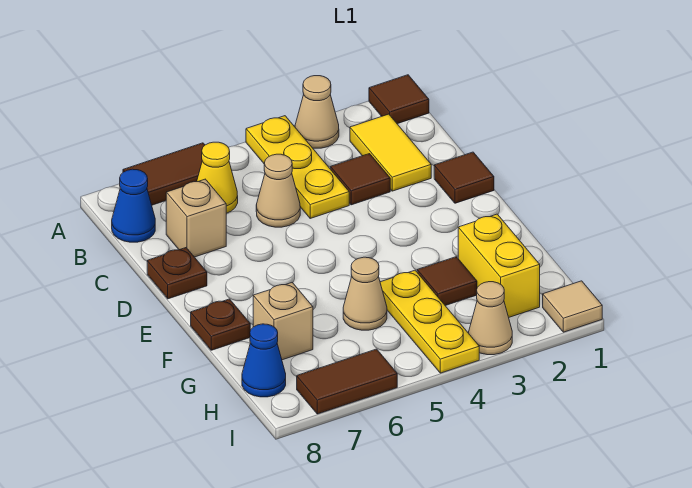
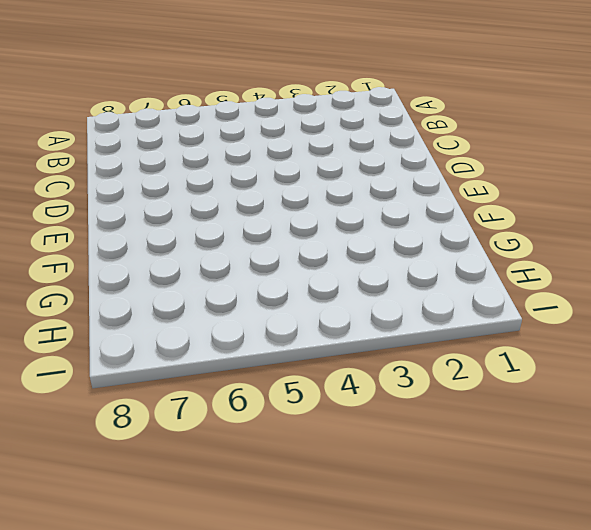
none -> brown tile A1 level 1
none -> tan cone A3 level 1
none -> yellow plate A4:C4 level 1

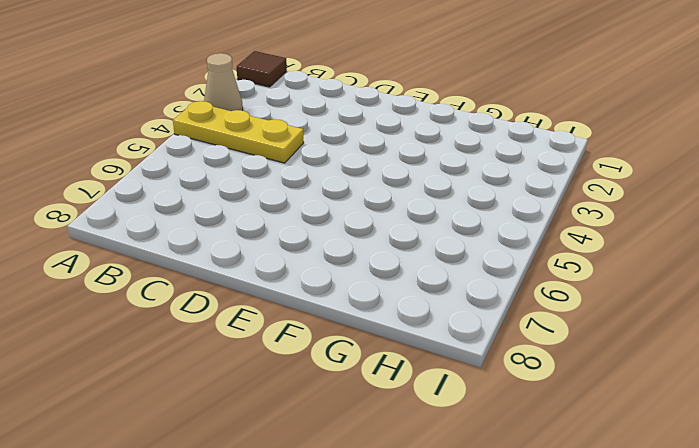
none -> brown tile A6:A7 level 1
none -> yellow tile B2:C2 level 1
none -> yellow cone B6 level 1

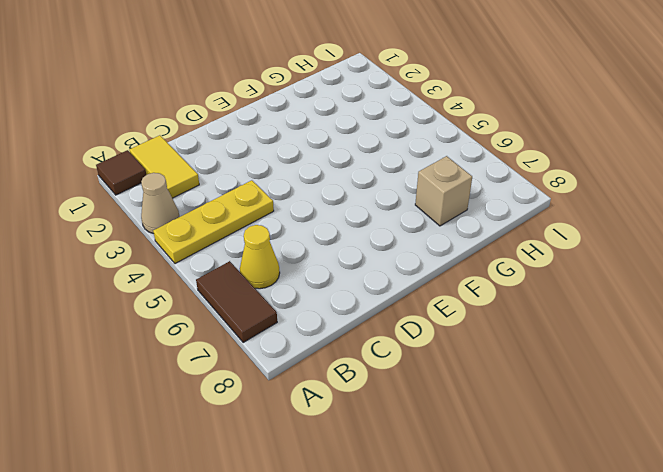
yellow tile B1:B2 level 1 -> yellow tile B2:C2 level 1
none -> blue cone B8 level 1
none -> brown tile C3 level 1
none -> tan cone C5 level 1

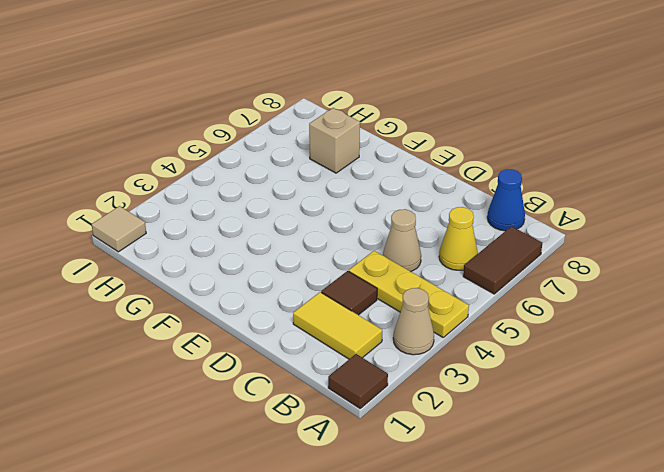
none -> tan brick C7 level 1
none -> brown tile D1 level 1
none -> brown plate D8 level 1

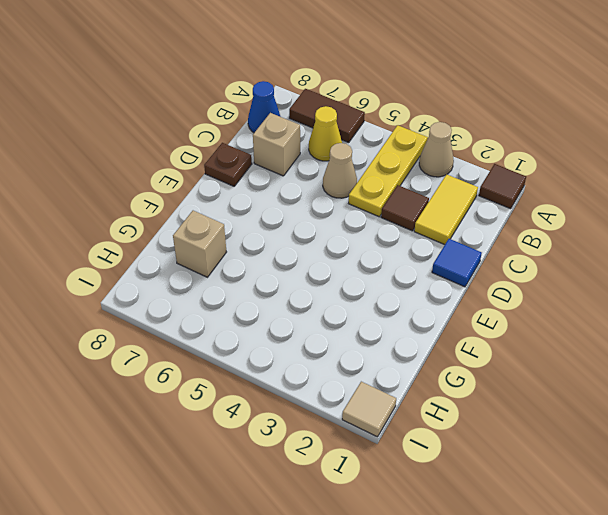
blue tile D1 level 1 -> brown tile D1 level 1
none -> brown plate F8 level 1
none -> yellow brick G2:H2 level 1
none -> brown tile G3 level 1

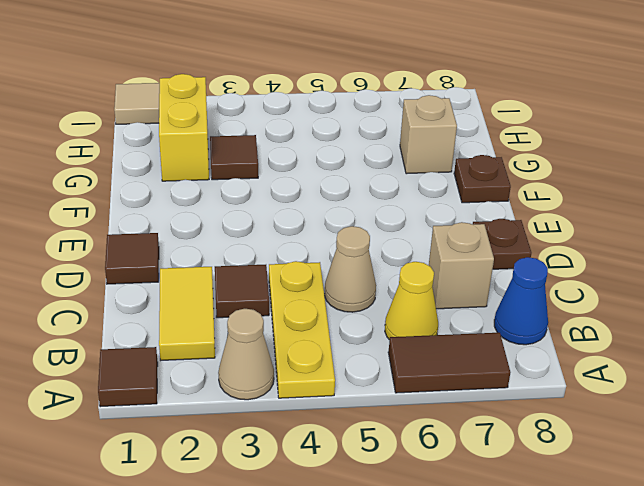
none -> yellow plate G4:I4 level 1
none -> tan cone G5 level 1
none -> blue cone H8 level 1

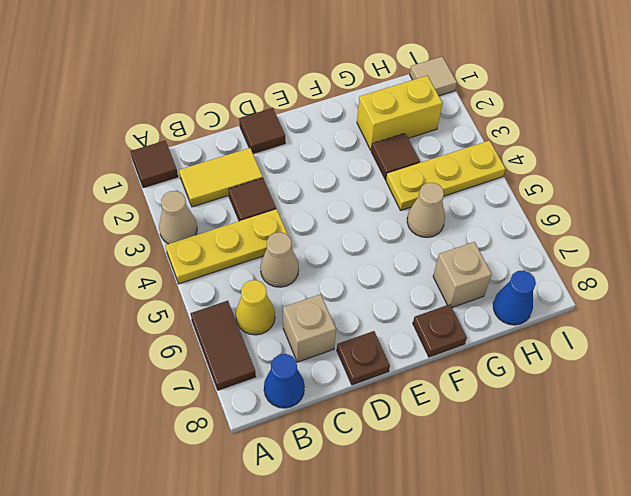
none -> tan cone I3 level 1
none -> brown tile I6:I7 level 1

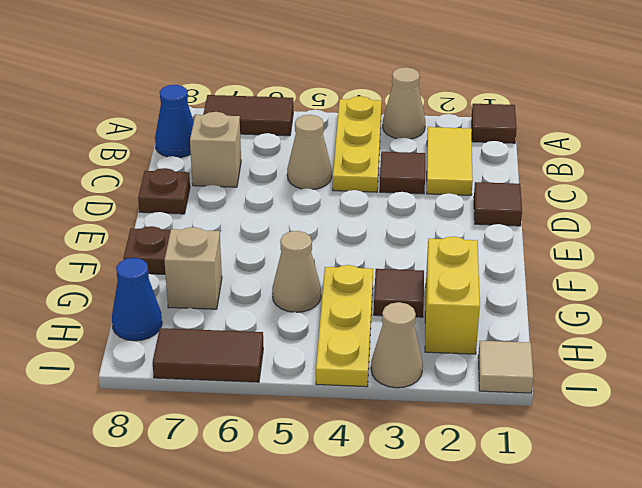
none -> yellow cone B6 level 1

